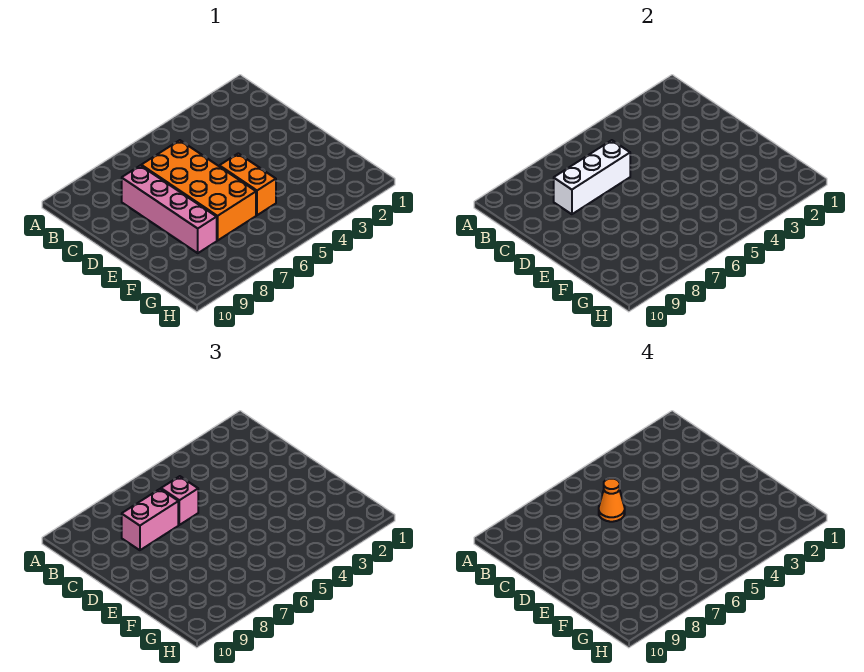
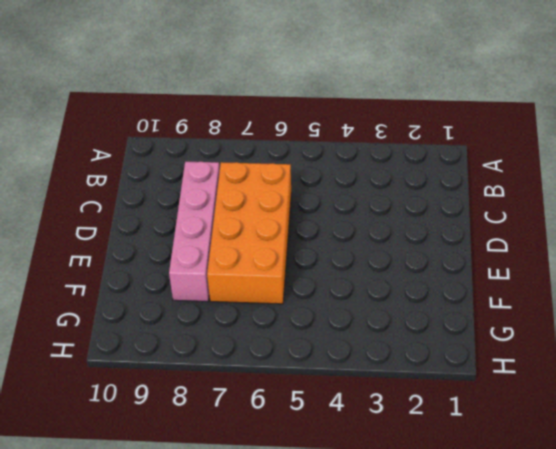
none -> orange brick E5:F5 level 1
none -> white brick C6:C8 level 2

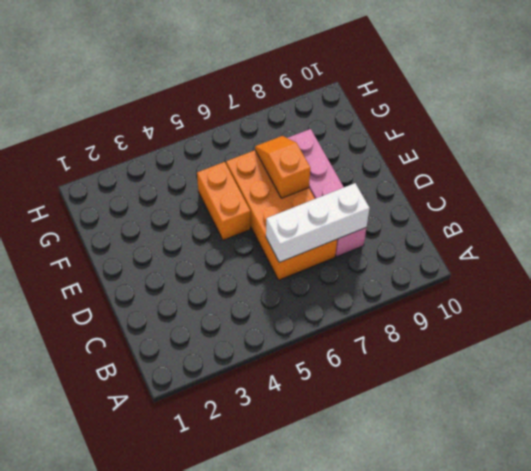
orange slope E7:F7 level 2 top E -> none
none -> pink brick C6 level 3
none -> pink brick C7:C8 level 3

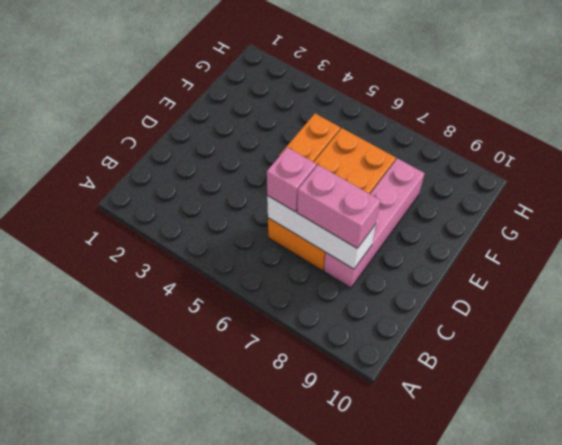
none -> orange cone C6 level 4

